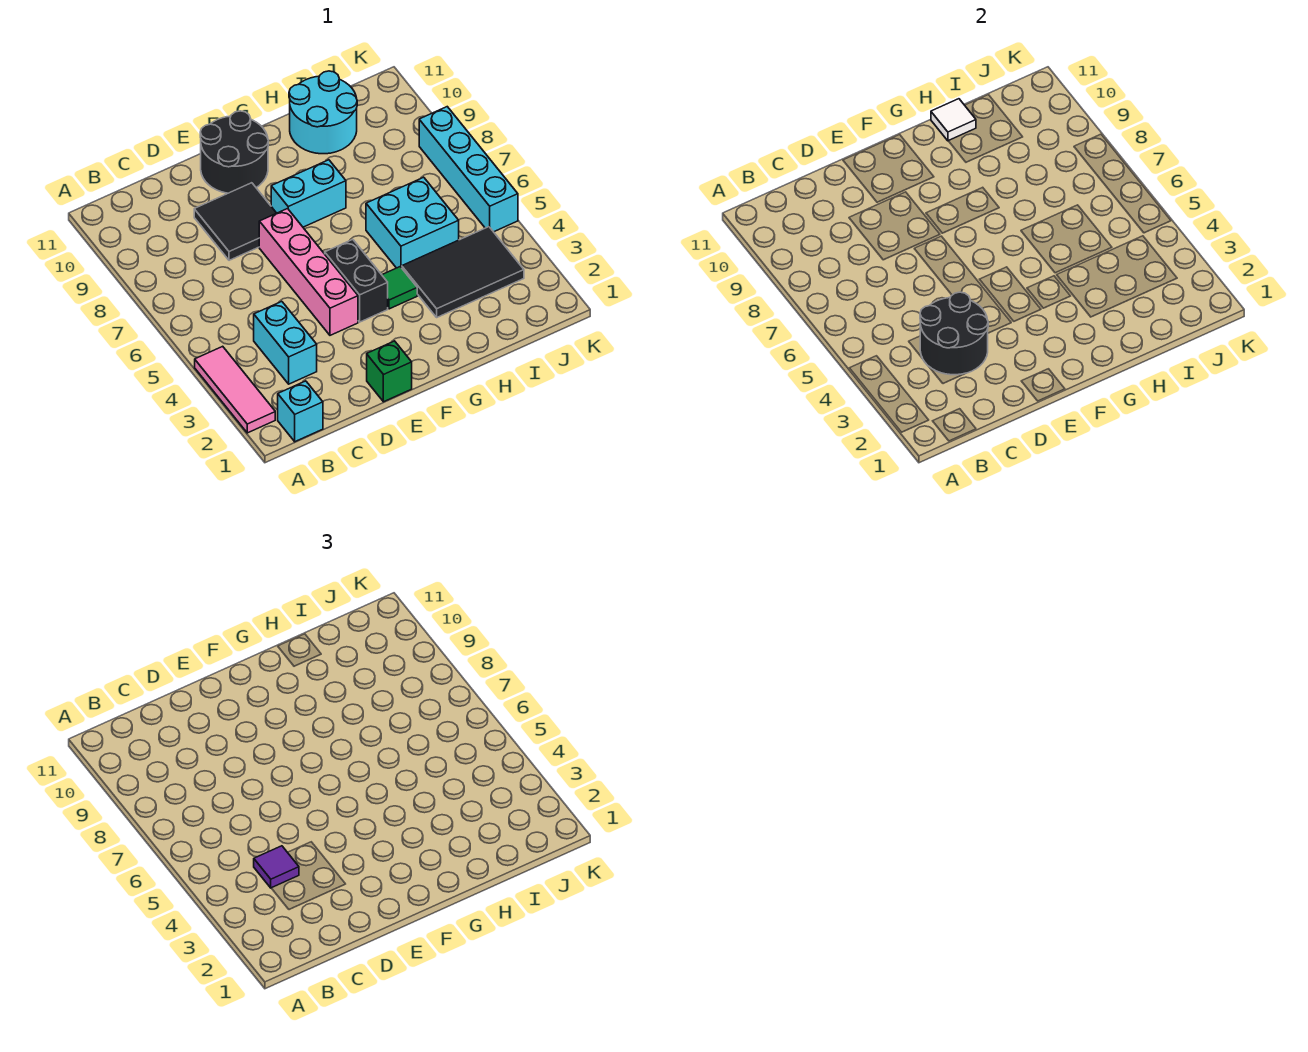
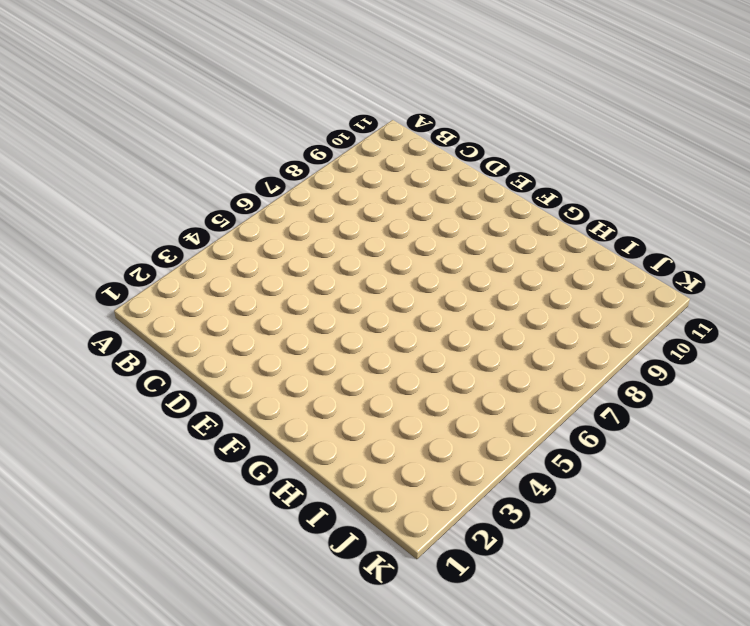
none -> pink tile A2:A4 level 1
none -> cyan brick B1 level 1
none -> cyan brick C3:C4 level 1

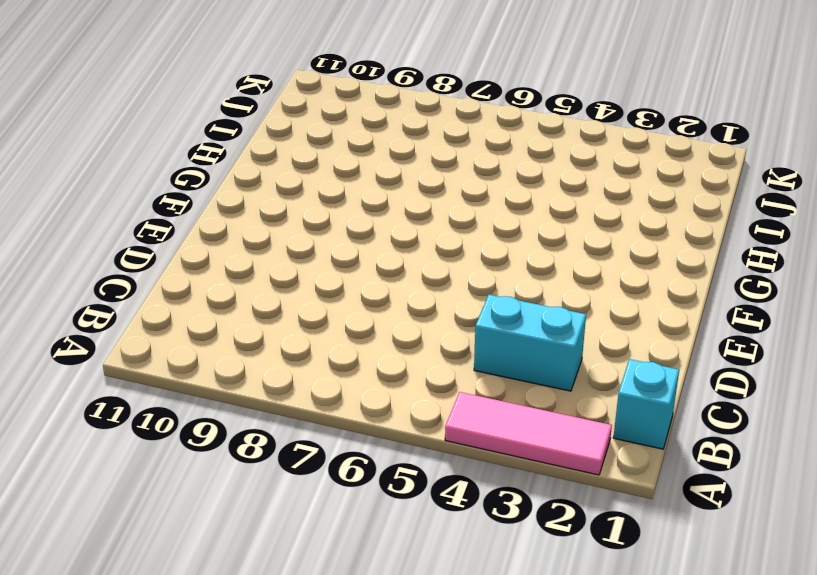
none -> black tile D8:E9 level 1
none -> green brick E1 level 1
none -> pink brick E4:E7 level 1

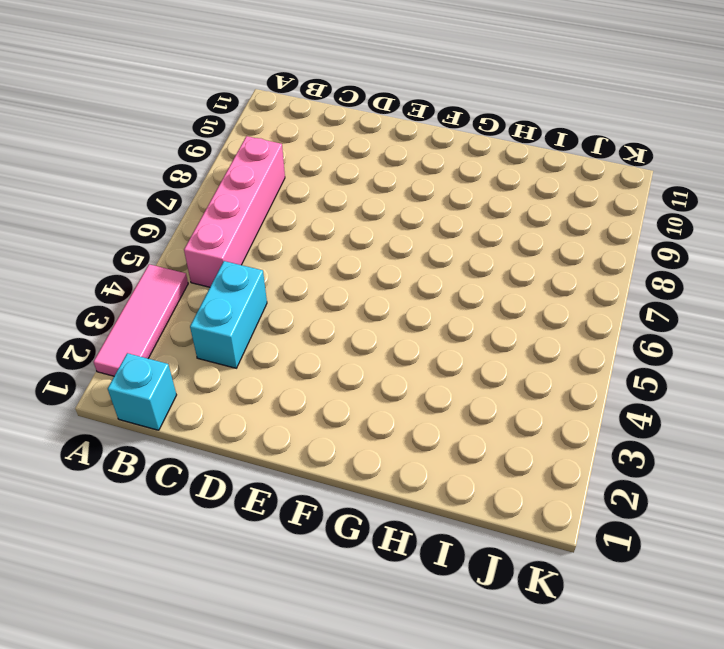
pink brick B5:B8 level 1 -> pink brick E4:E7 level 1
none -> black tile D8:E9 level 1
none -> green brick E1 level 1
none -> black round brick E10:F11 level 1

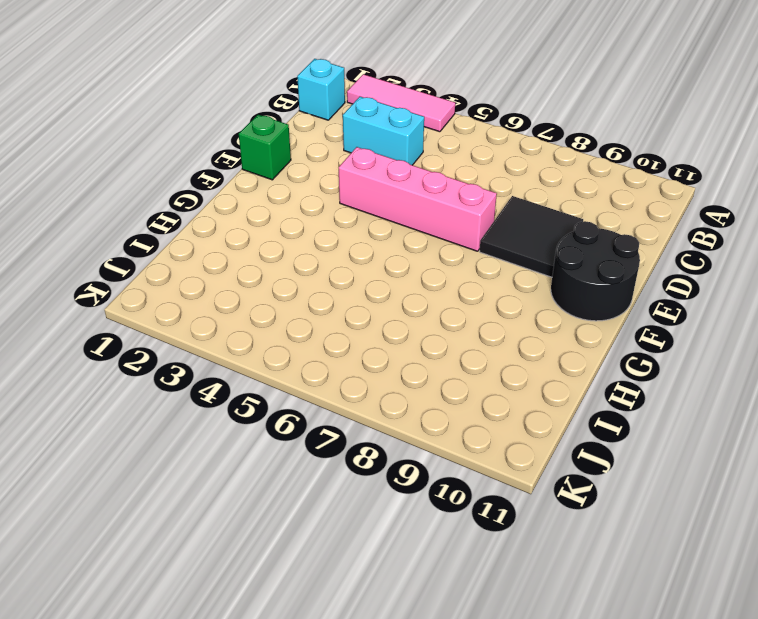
none -> black brick F4:F5 level 1
none -> cyan brick F8:G8 level 1
none -> green tile G4 level 1

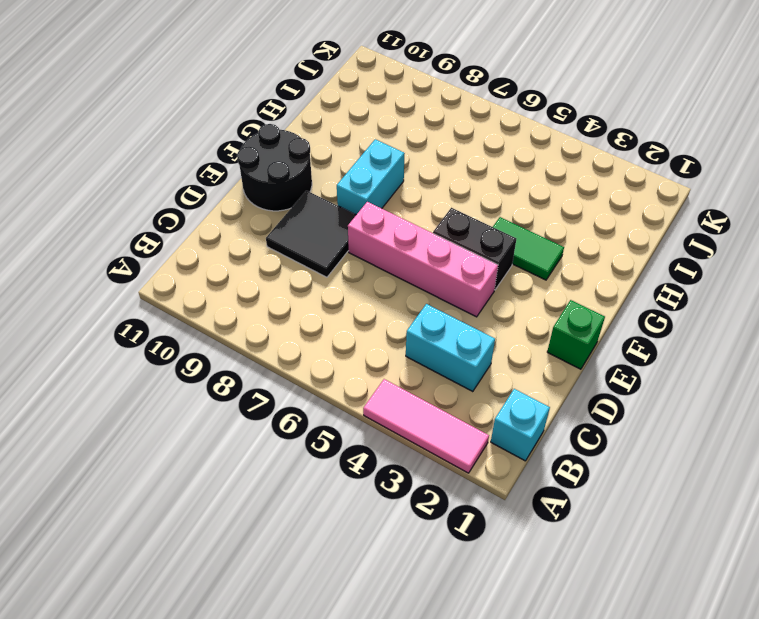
green tile G3:G4 level 1 -> green tile G4 level 1
none -> black tile H3:J4 level 1
none -> cyan brick H5:I6 level 1
none -> cyan round brick H10:I11 level 1

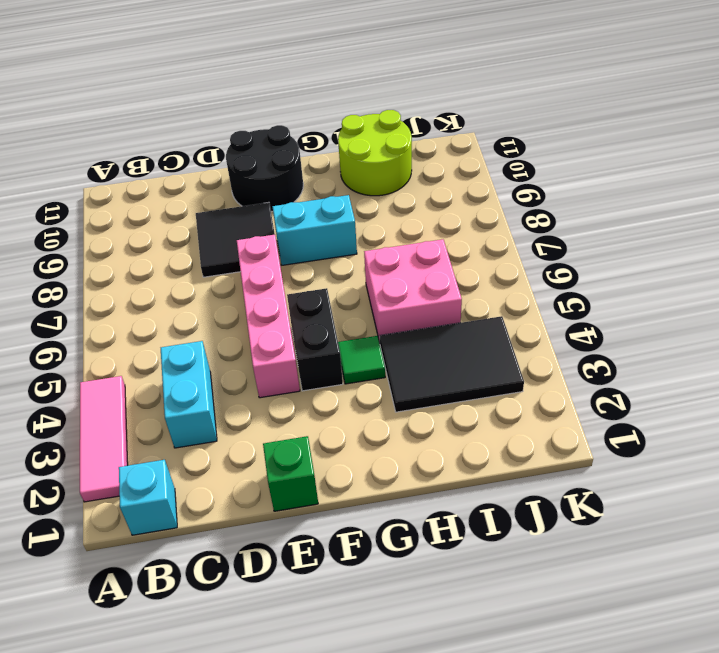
pink brick H5:I6 level 1 -> cyan brick H5:I6 level 1
lime round brick H10:I11 level 1 -> cyan round brick H10:I11 level 1
none -> cyan brick K5:K8 level 1
none -> black round brick C3:D4 level 2
none -> white tile H11 level 2

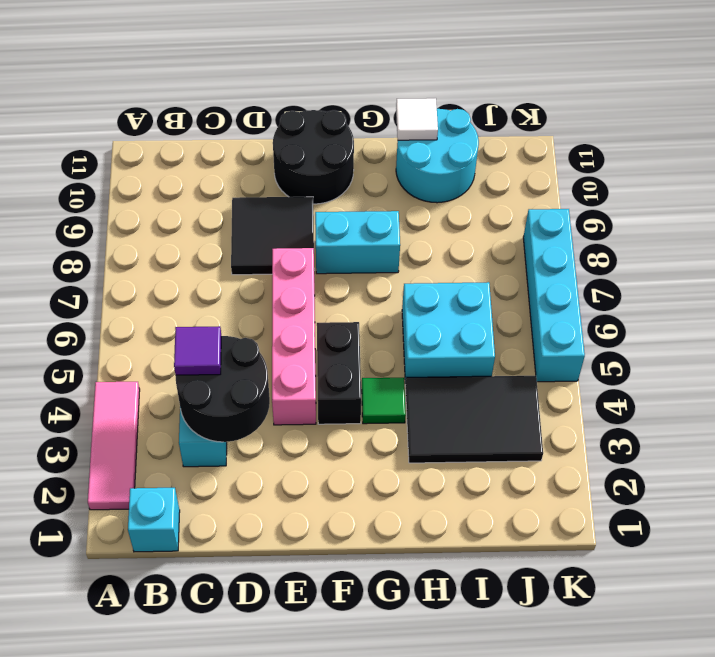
none -> green brick E1 level 1

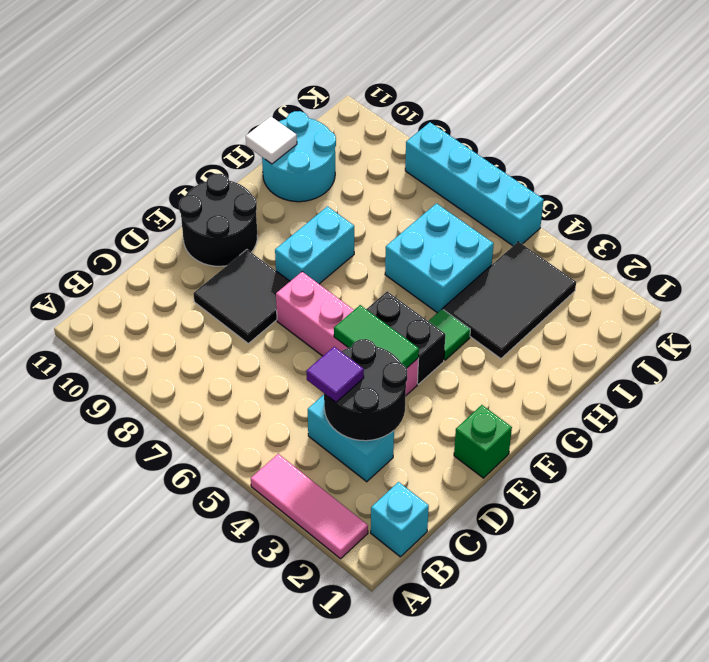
green tile E4:E5 level 2 -> none

